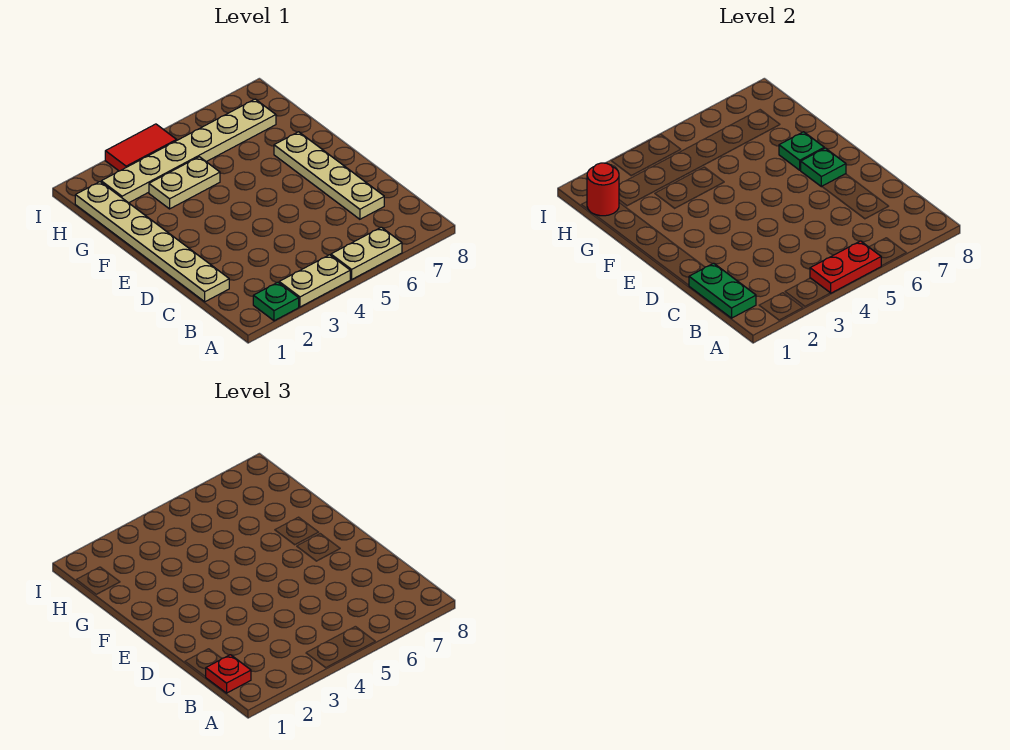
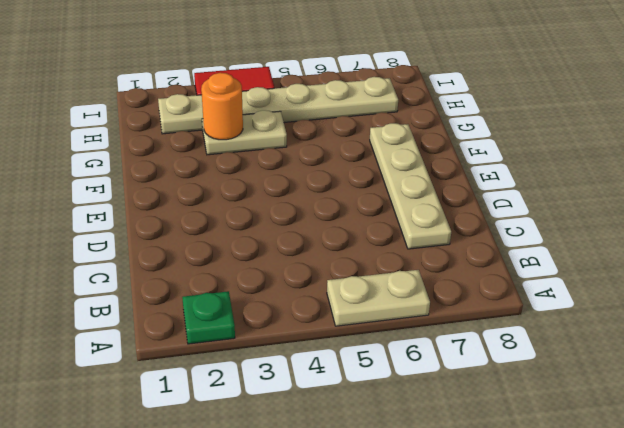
orange round brick G3 level 2 -> none
none -> tan plate A3:A4 level 1
none -> tan plate C1:H1 level 1
none -> red plate A4:A5 level 2

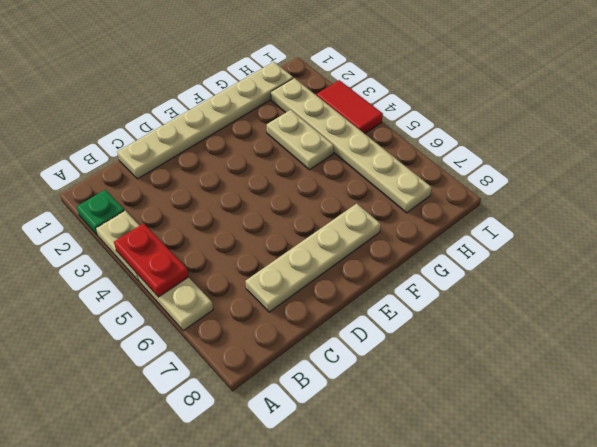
none -> green plate B1:C1 level 2
none -> green plate E7 level 2
none -> green plate F7 level 2

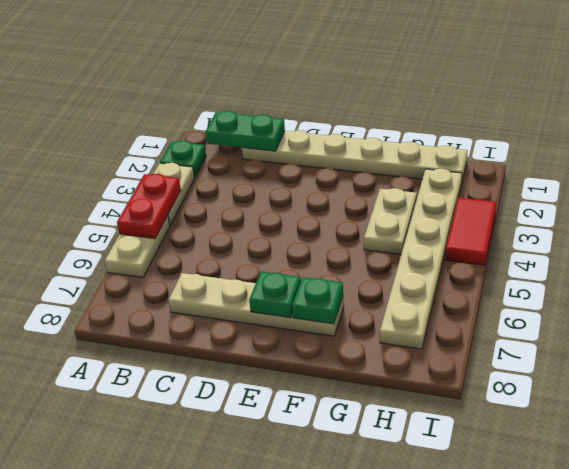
none -> red round brick H1 level 2
none -> red plate B1 level 3

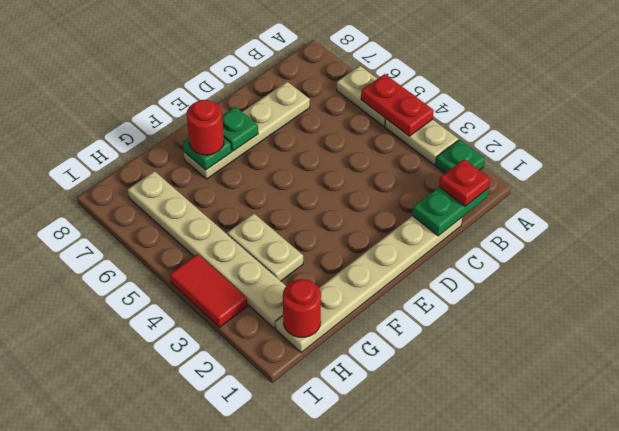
red round brick F7 level 3 -> none

